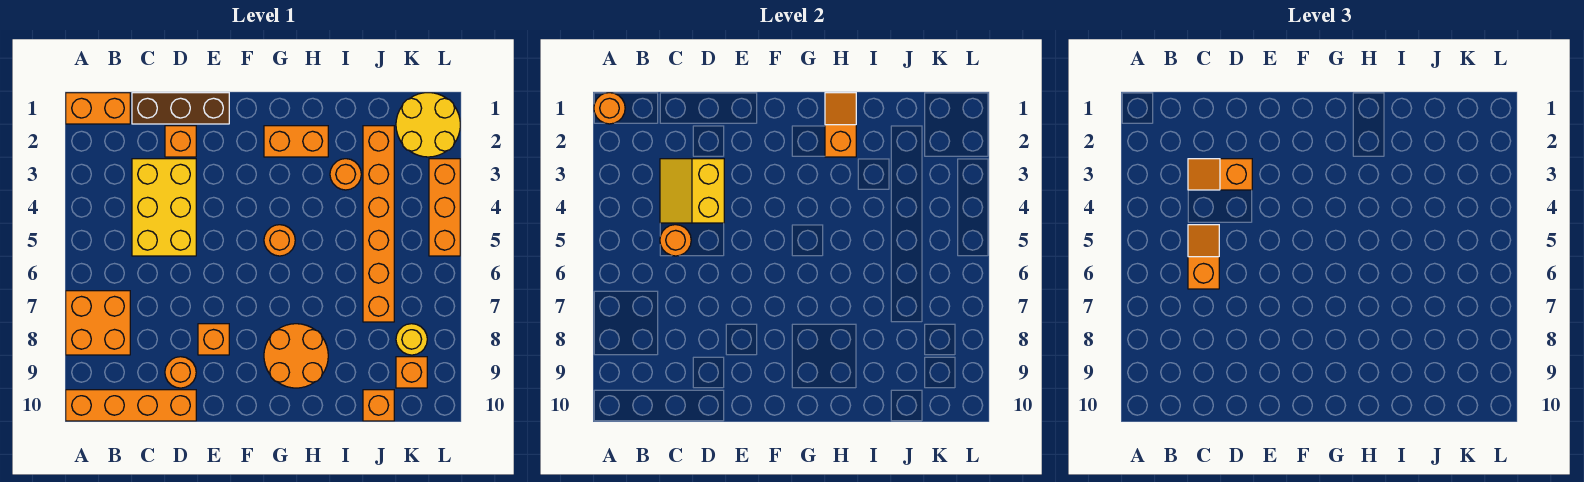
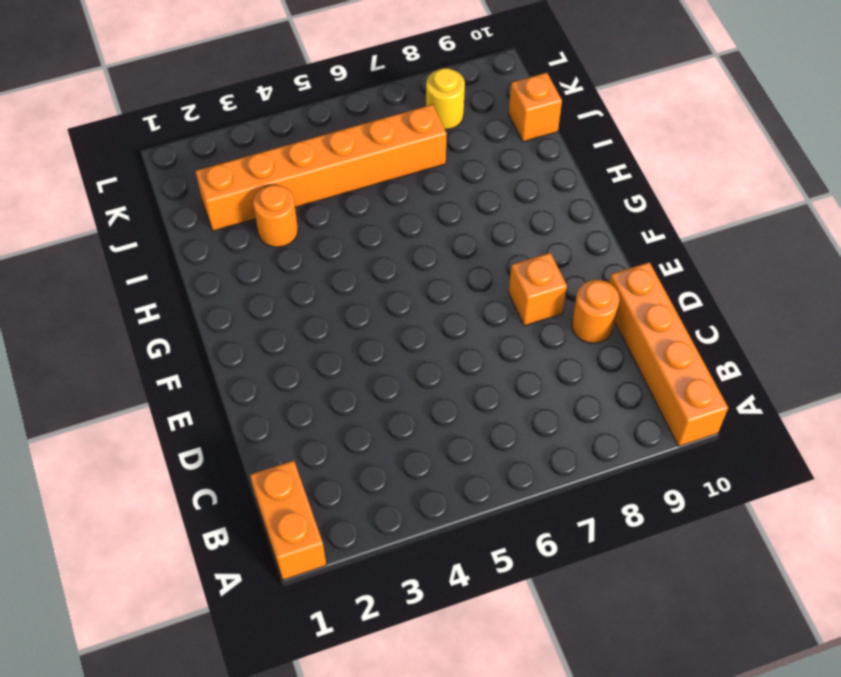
none -> orange brick A7:B8 level 1
none -> brown brick C1:E1 level 1
none -> yellow brick C3:D5 level 1

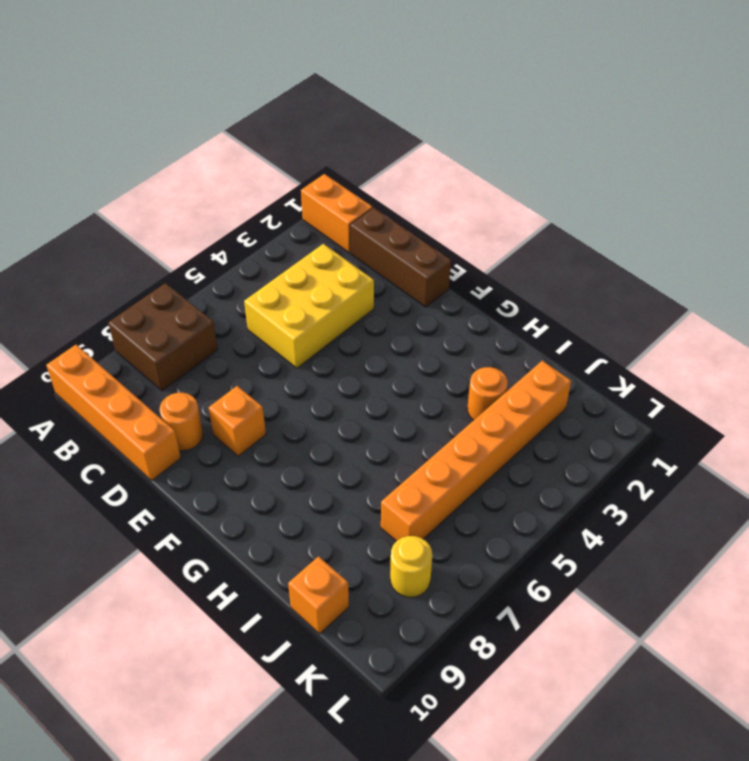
brown brick A7:B8 level 1 -> orange brick A7:B8 level 1
none -> orange brick D2 level 1
none -> orange brick G2:H2 level 1
none -> orange round brick G5 level 1

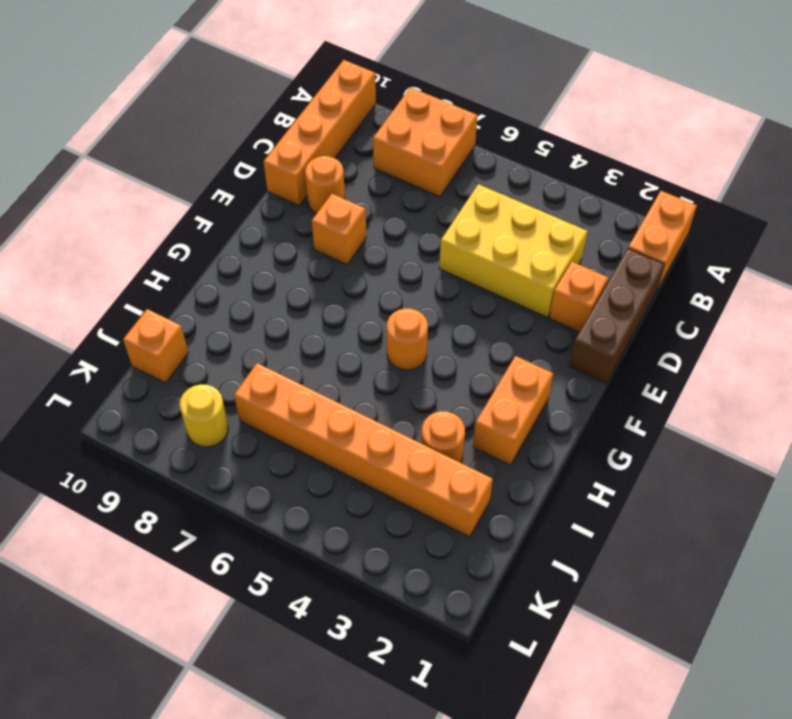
none -> orange round brick G8:H9 level 1
none -> yellow round brick K1:L2 level 1
none -> orange brick K9 level 1

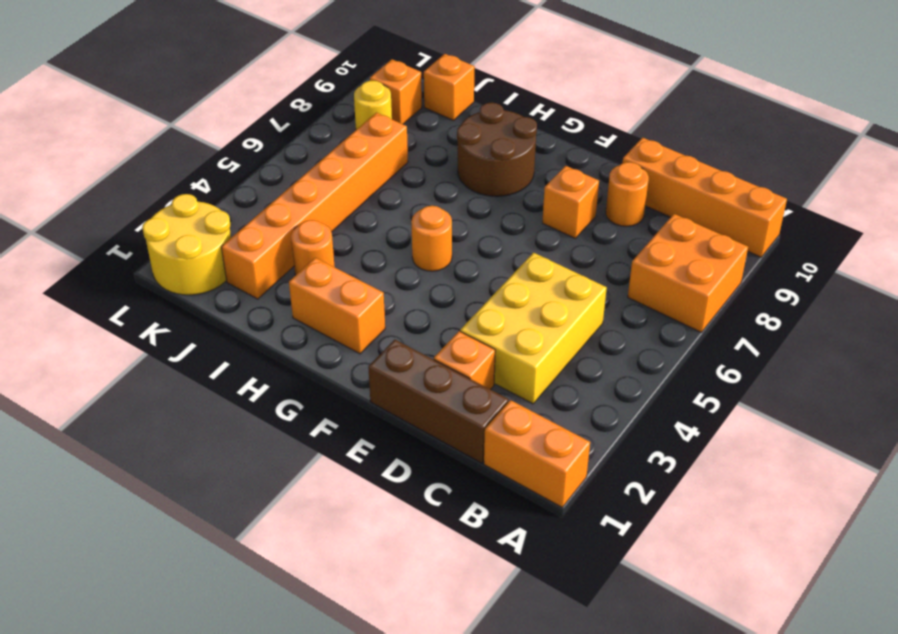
brown round brick G8:H9 level 1 -> orange round brick G8:H9 level 1
none -> orange brick L3:L5 level 1
none -> orange round brick A1 level 2
none -> yellow slope C3:D4 level 2 top D

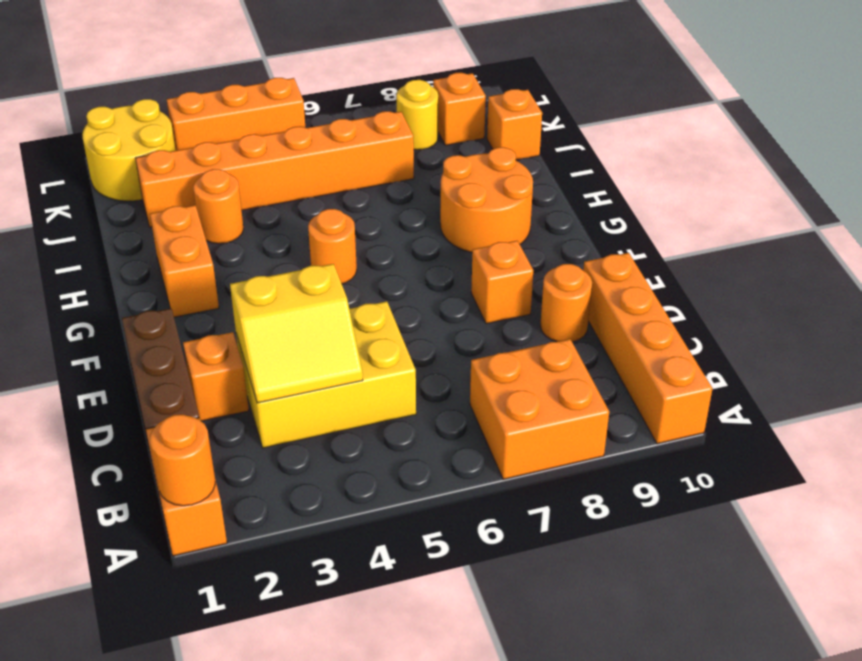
none -> orange round brick C5 level 2
none -> orange slope H1:H2 level 2 top 2
none -> orange slope C3:D3 level 3 top D

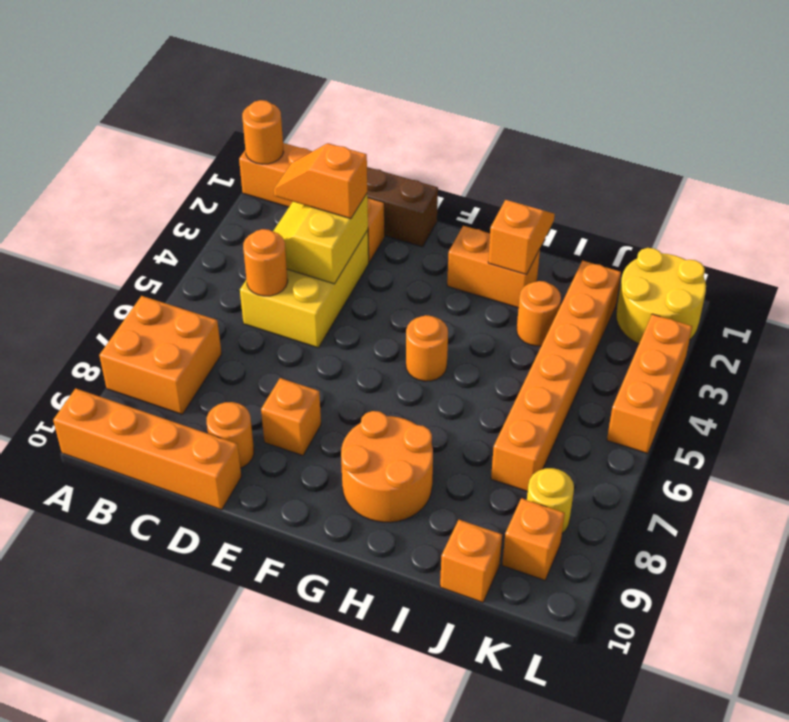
none -> orange slope C5:C6 level 3 top 6

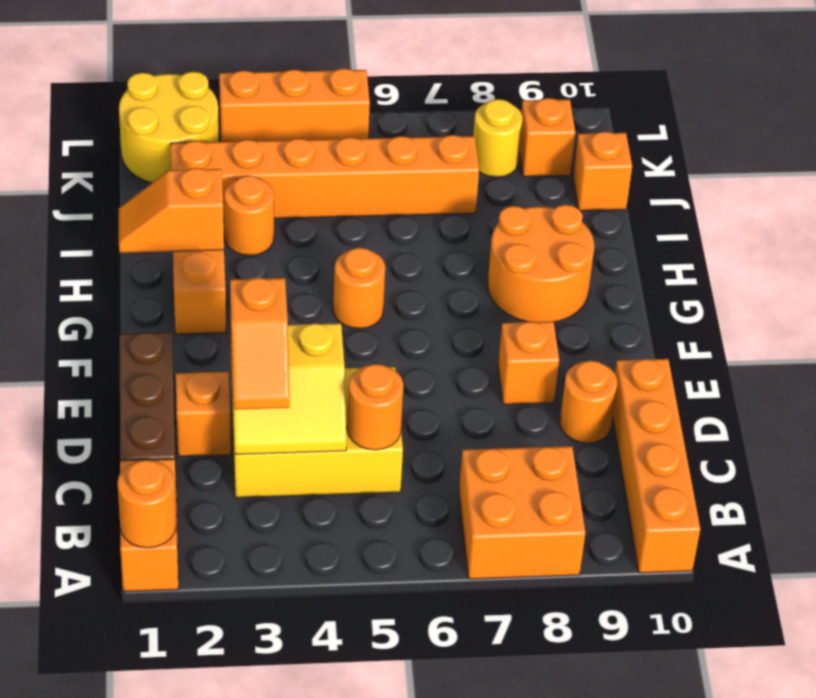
none -> orange slope C5:C6 level 3 top 6

